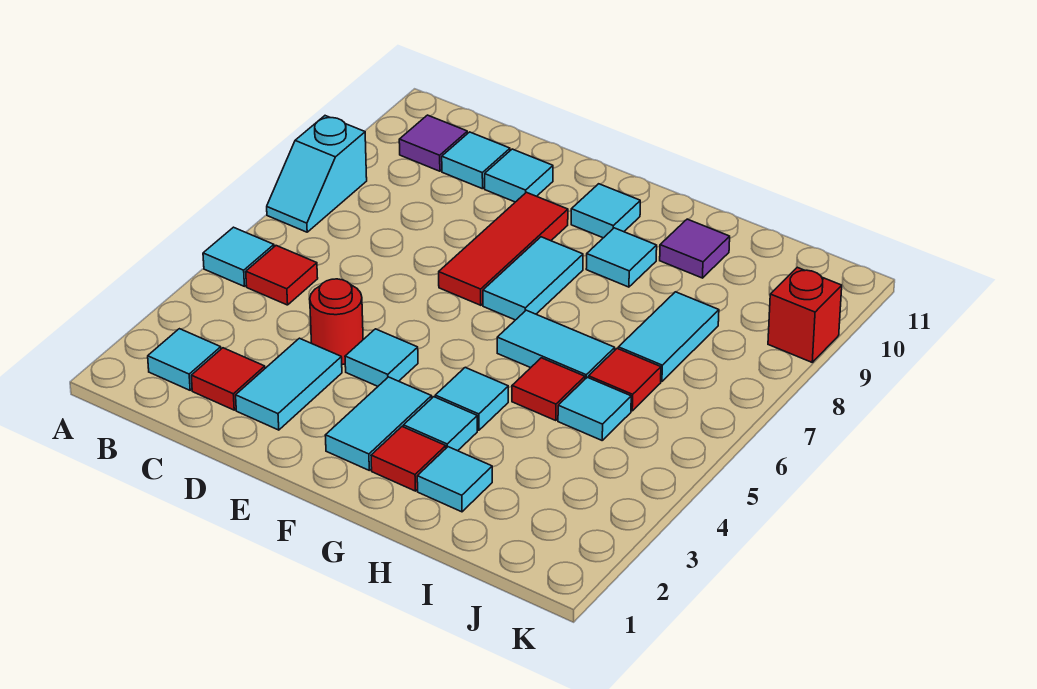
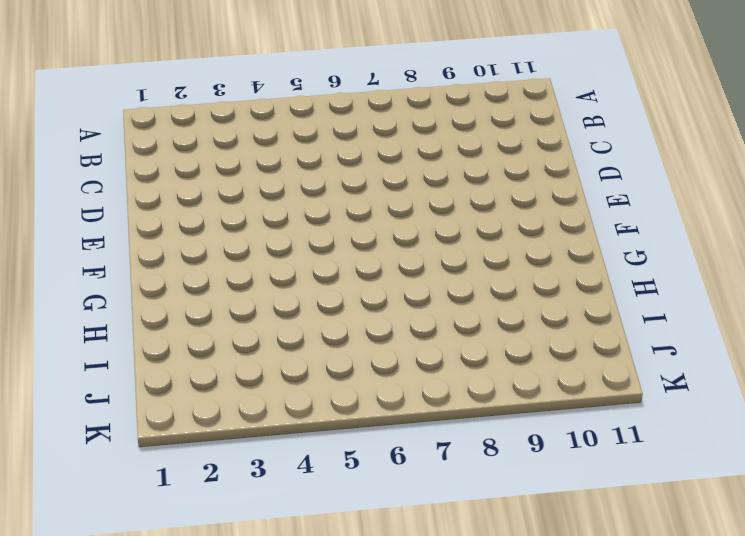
none -> cyan tile A5 level 1
none -> cyan slope A7:A8 level 1 top 8
none -> cyan tile B2 level 1

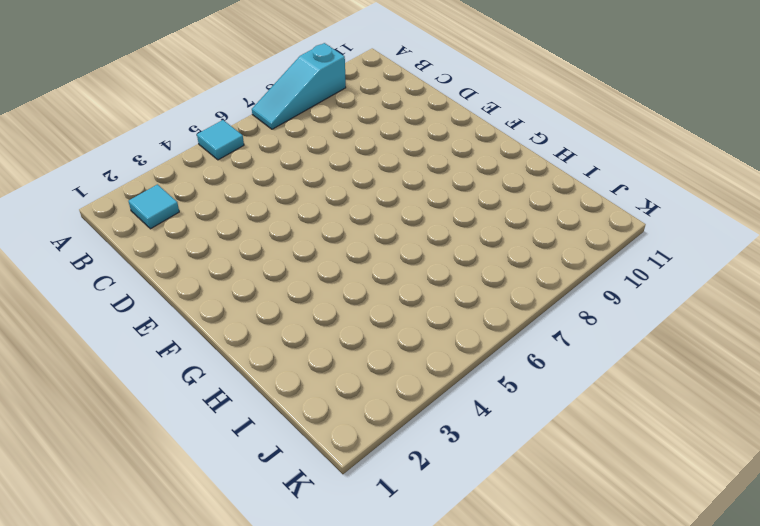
cyan slope A7:A9 level 1 top 9 -> cyan slope A7:A8 level 1 top 8
none -> red tile B5 level 1
none -> purple tile B10 level 1
none -> red tile C2 level 1

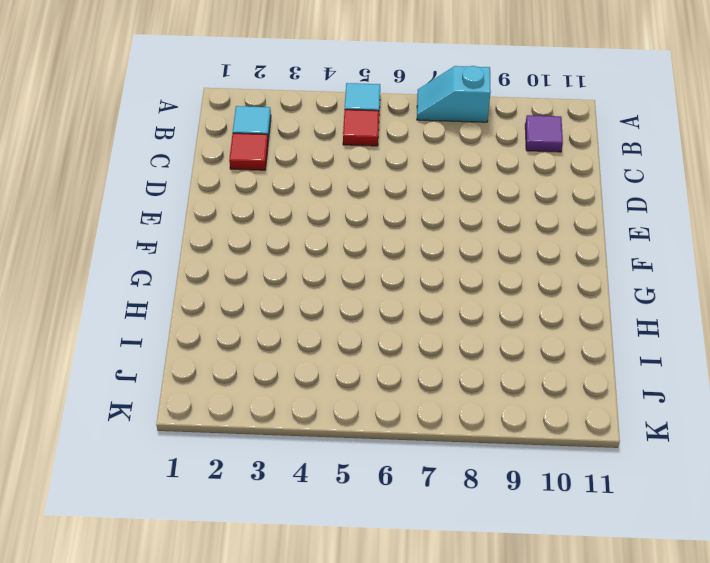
none -> cyan tile C10 level 1
none -> cyan tile D2:D3 level 1
none -> red round brick D4 level 1

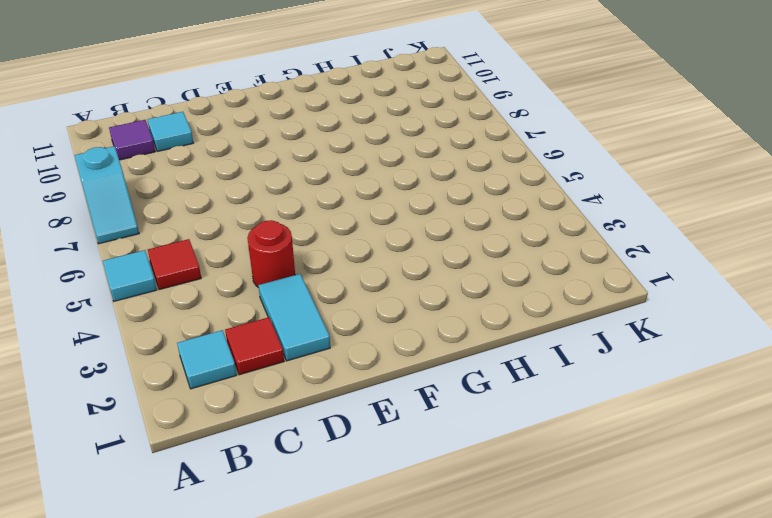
none -> cyan tile D10 level 1
none -> cyan tile E4 level 1
none -> red tile E7:E9 level 1

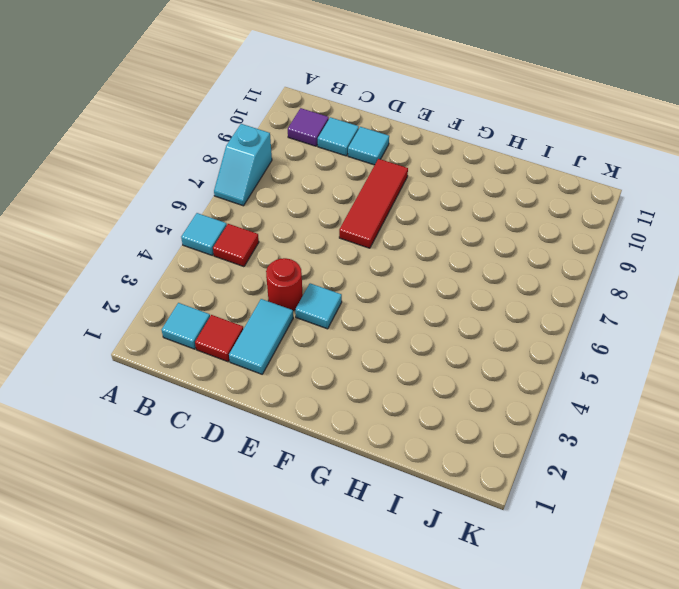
none -> cyan tile F2:F3 level 1
none -> cyan tile F7:F8 level 1
none -> cyan tile F10 level 1

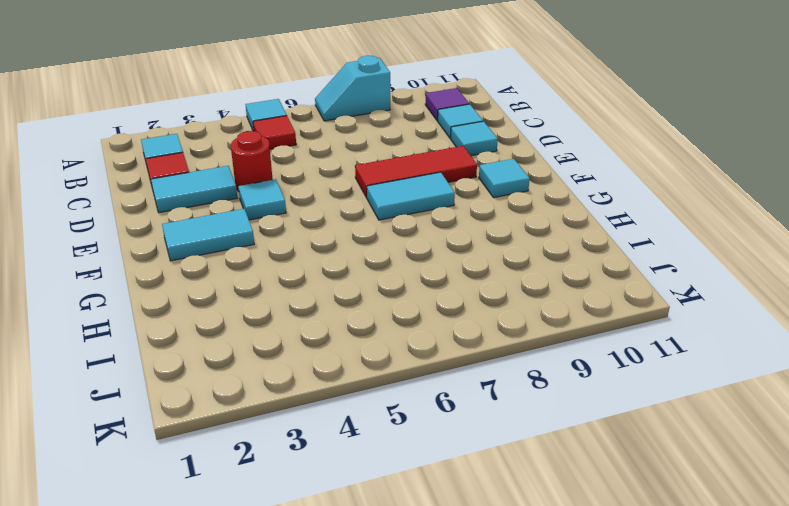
none -> red tile G2 level 1
none -> cyan tile G3 level 1
none -> cyan tile G4 level 1

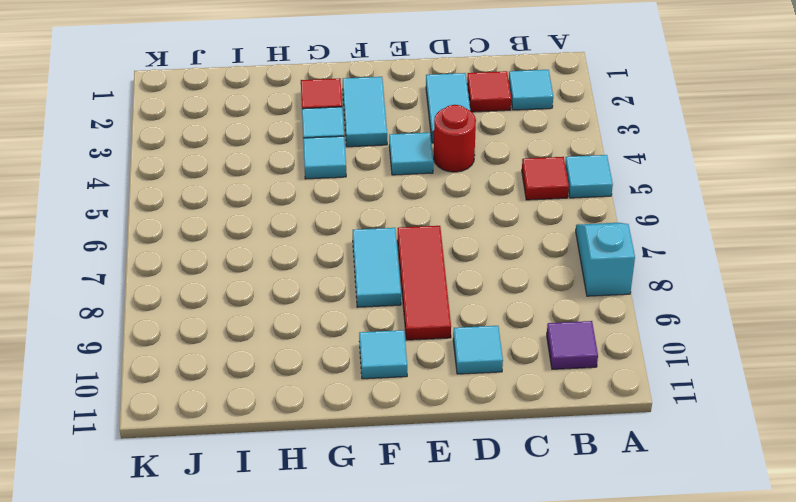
none -> cyan tile C10 level 1
none -> cyan tile G6:H6 level 1
none -> cyan tile G9 level 1

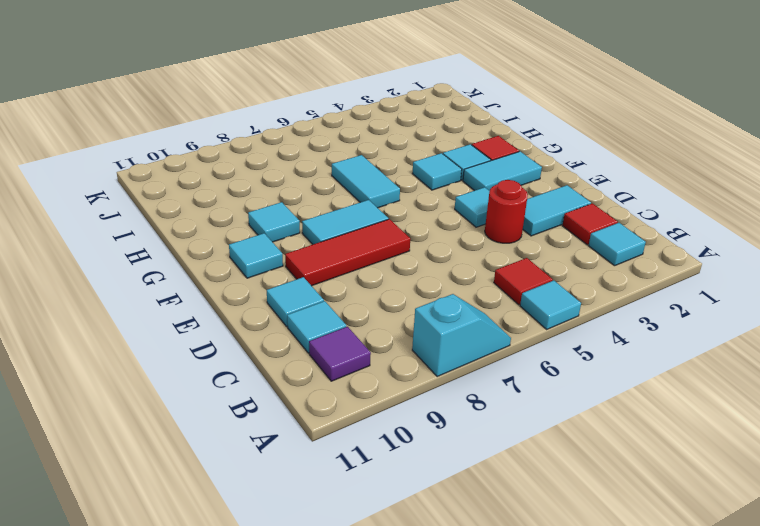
none -> cyan tile H2 level 1
none -> red tile H5 level 1
none -> purple tile H10 level 1

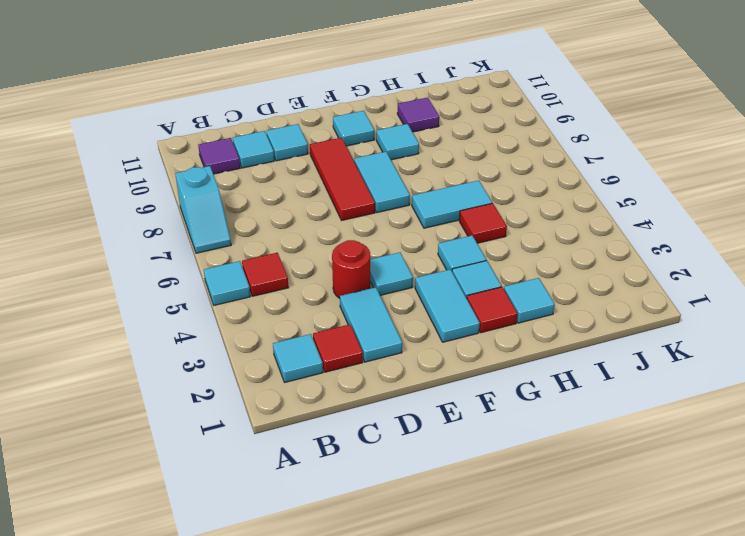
none -> cyan tile I5 level 1
none -> red tile I6 level 1
none -> cyan tile I7:I8 level 1

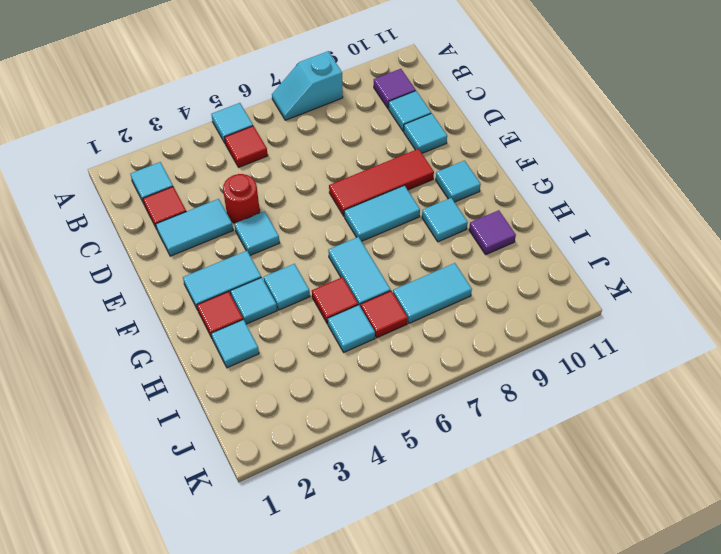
none -> red brick K9 level 1

